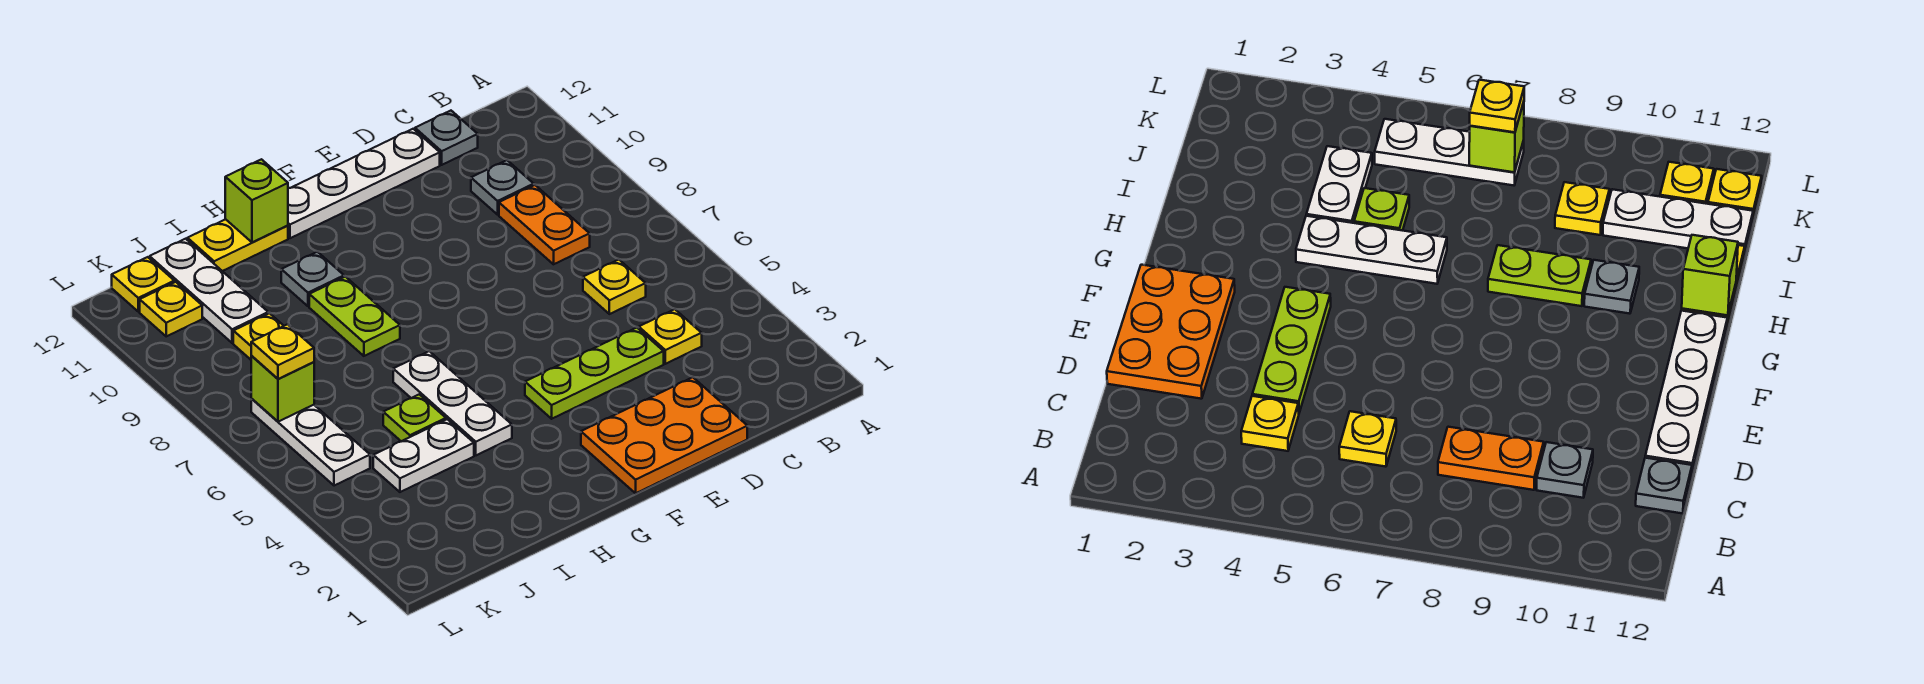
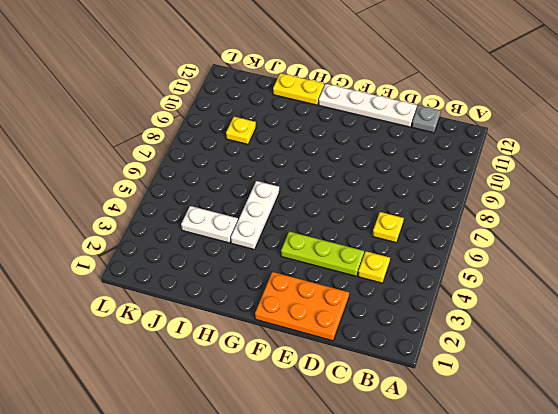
none -> orange plate C8:C9 level 1
none -> grey plate C10 level 1
none -> lime plate H8:H9 level 1

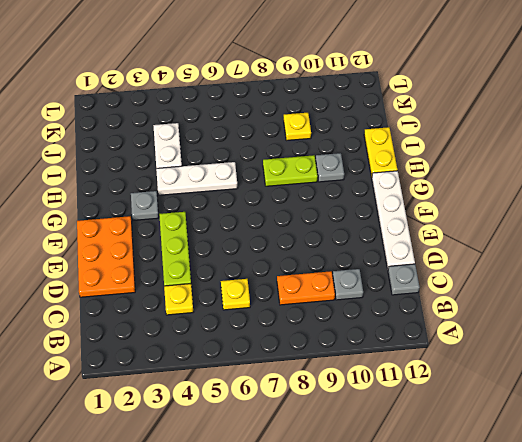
grey plate G3 level 1 -> none
none -> lime plate I5 level 1
none -> white plate J10:J12 level 1
none -> white plate K5:K7 level 1

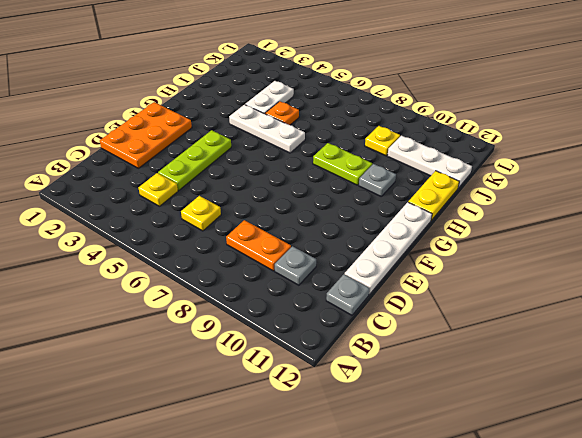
orange plate I5 level 1 -> lime plate I5 level 1
none -> white plate K5:K7 level 1
none -> yellow plate K11 level 1
none -> yellow plate K12 level 1

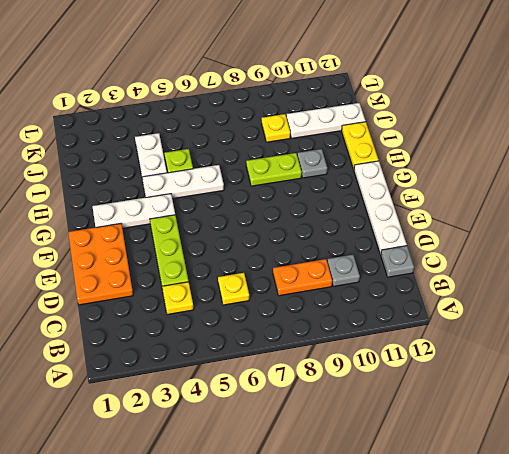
white plate G2:G4 level 1 -> white plate K5:K7 level 1
none -> yellow plate K11 level 1
none -> yellow plate K12 level 1
none -> lime brick H12 level 2

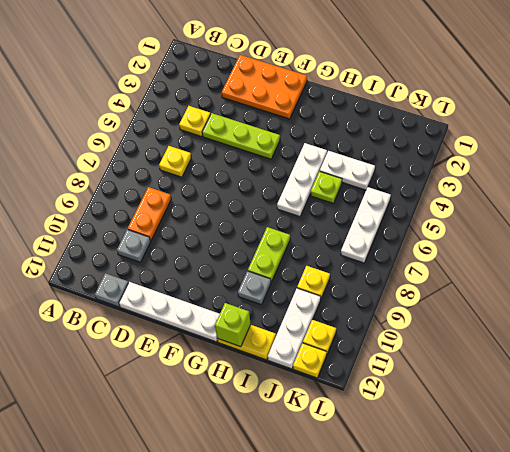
none -> lime brick K7 level 2
none -> yellow plate K7 level 3

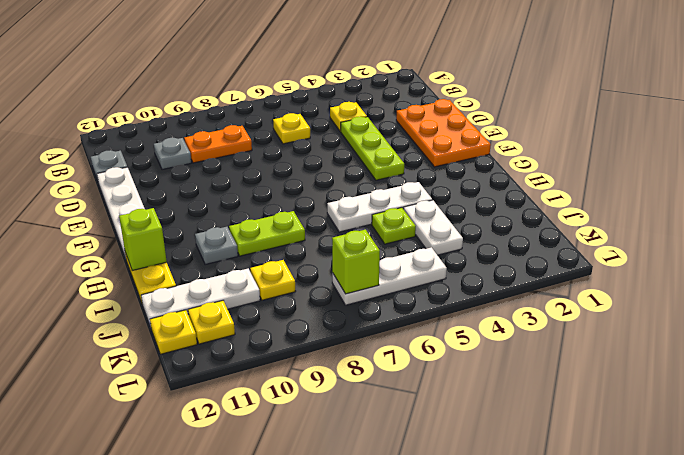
none -> yellow plate K7 level 3

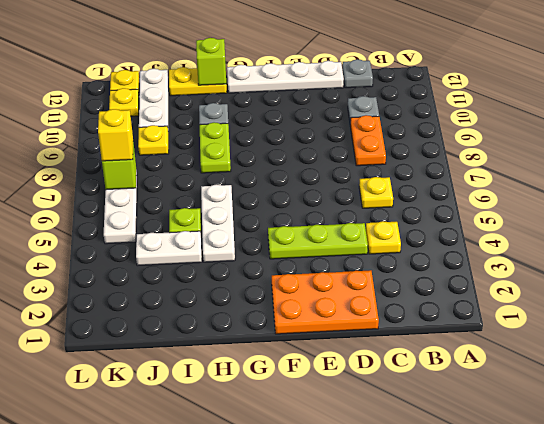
yellow brick K7 level 3 -> yellow plate K7 level 3

